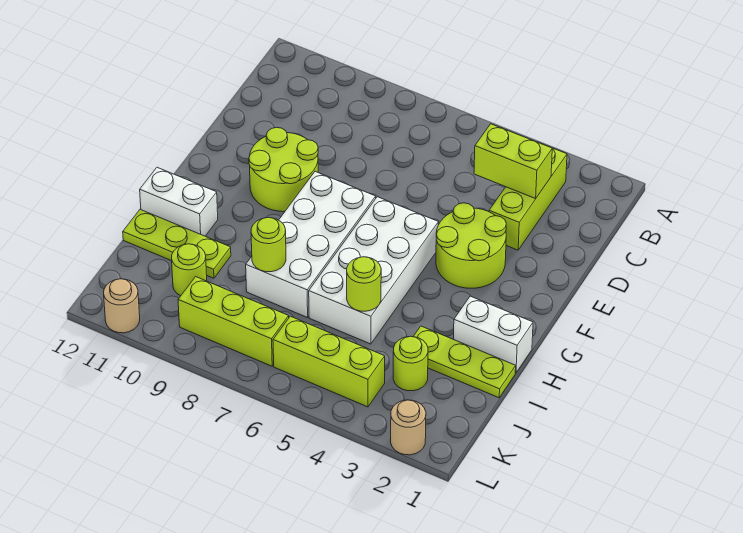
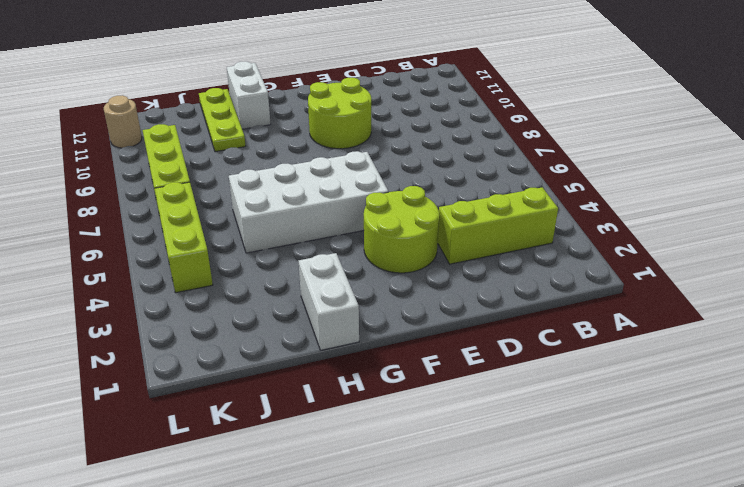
none -> white brick F7:I8 level 1
none -> lime plate I1:I3 level 1
none -> lime round brick J3 level 1

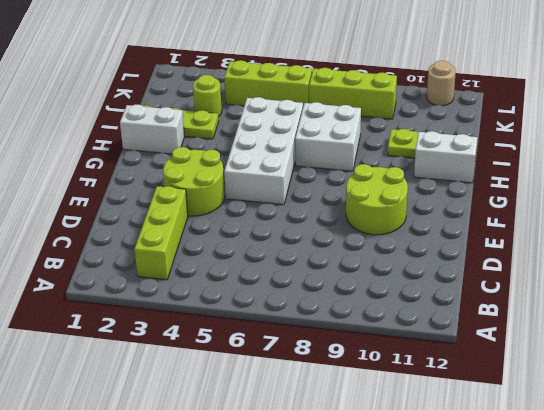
white brick H7:I8 level 1 -> white brick F7:I8 level 1
none -> lime round brick J10 level 1
none -> tan round brick L2 level 1
none -> lime brick C3:C4 level 2

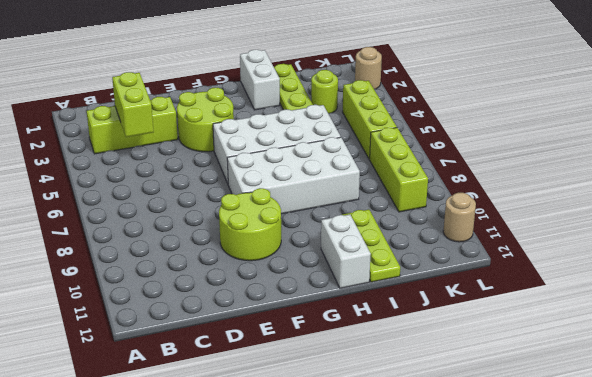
none -> lime round brick J10 level 1
none -> lime round brick I5 level 2
none -> lime round brick I8 level 2

